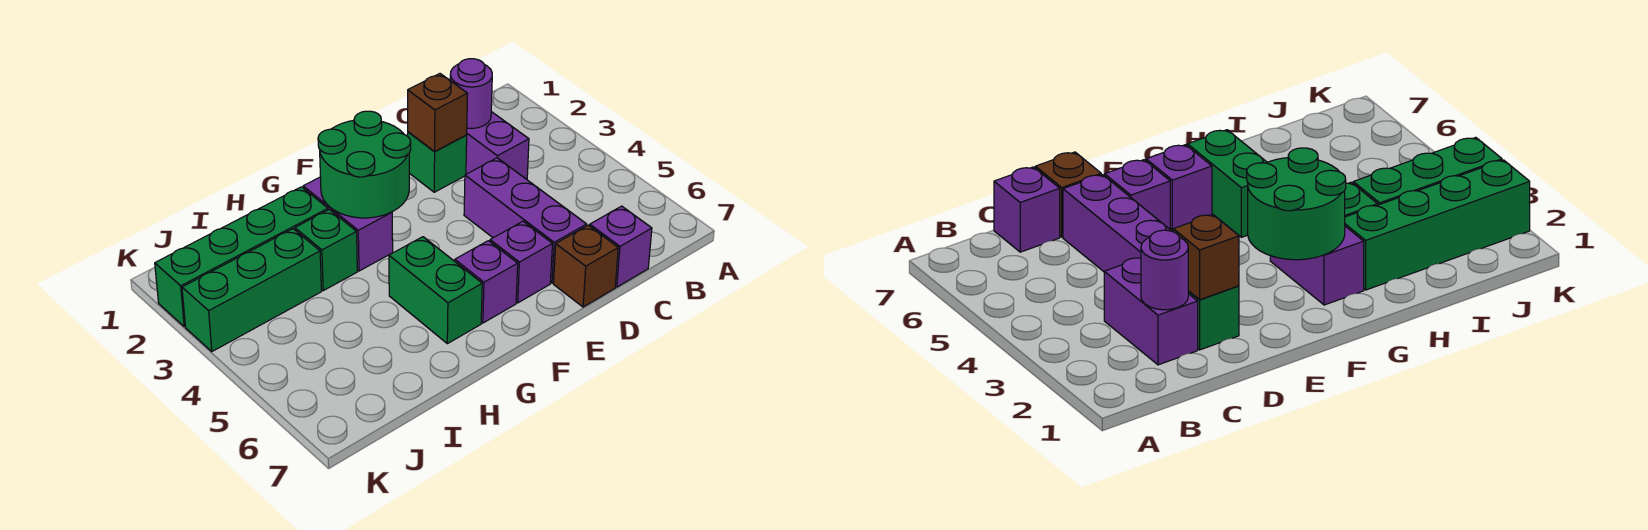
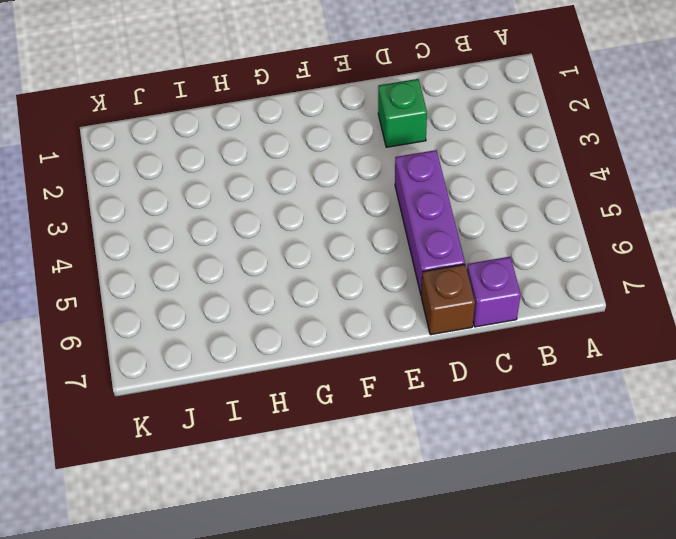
none -> purple brick C2:C3 level 1
none -> purple brick E6 level 1
none -> purple brick F6 level 1

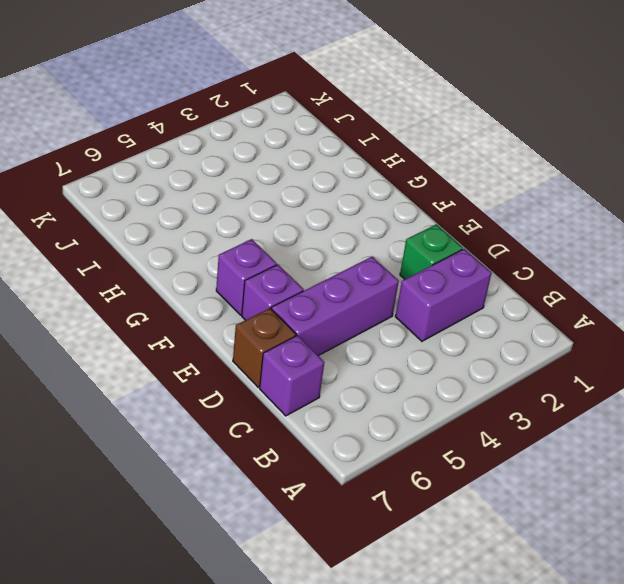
none -> purple brick G2:G3 level 1
none -> green brick G5:G6 level 1
none -> green brick H2:K2 level 1

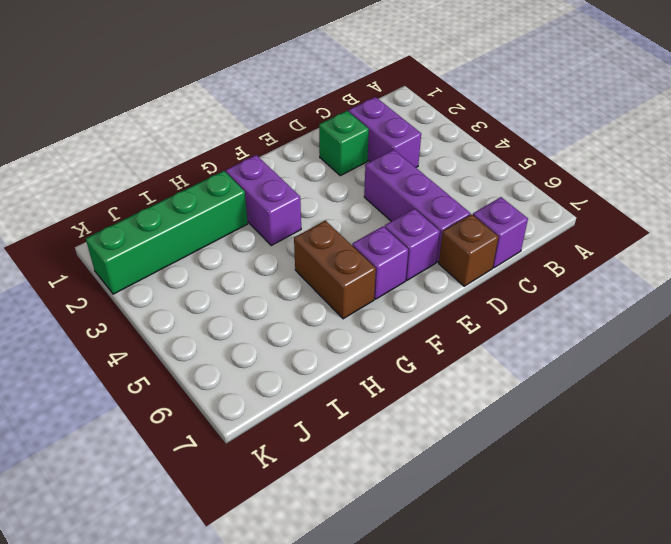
brown brick G5:G6 level 1 -> green brick G5:G6 level 1
none -> green brick H3 level 1
none -> green brick I3:K3 level 1
none -> purple round brick C2 level 2

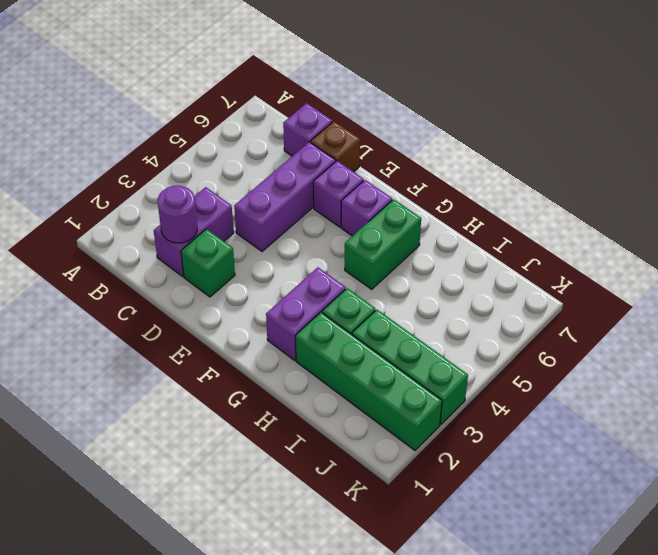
none -> brown brick D2 level 2
none -> green round brick F2:G3 level 2

